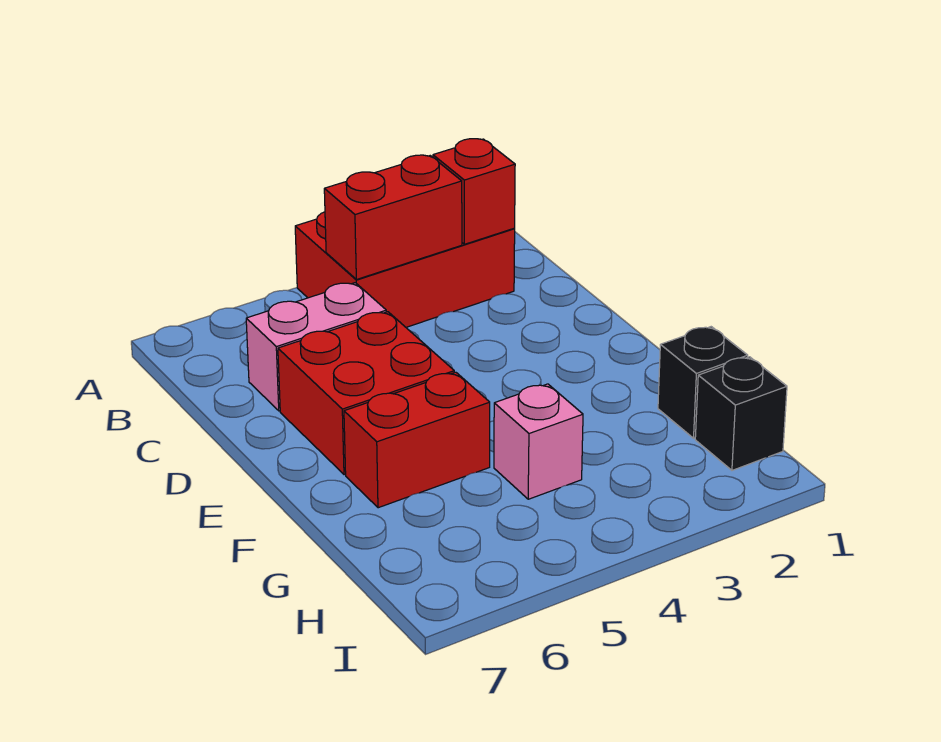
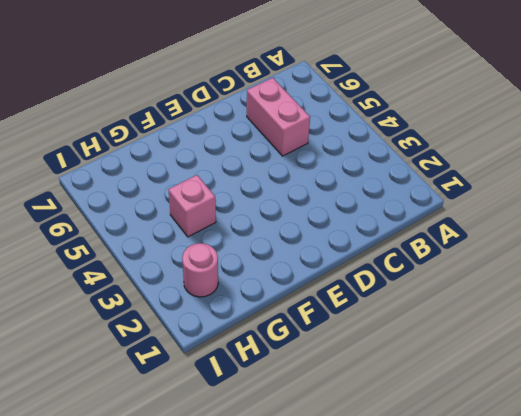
pink round brick H2 level 1 -> none
none -> red brick A2:B4 level 1
none -> red brick D5:E6 level 1

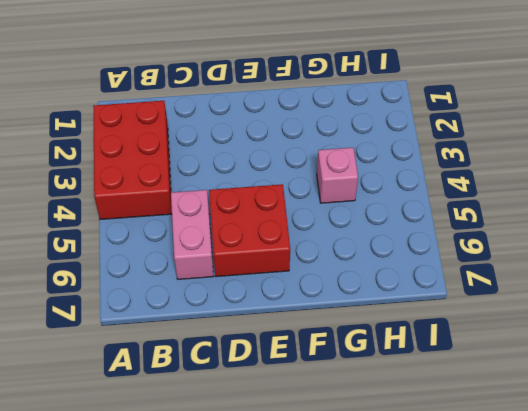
none -> red brick F5:F6 level 1
none -> black brick G1 level 1

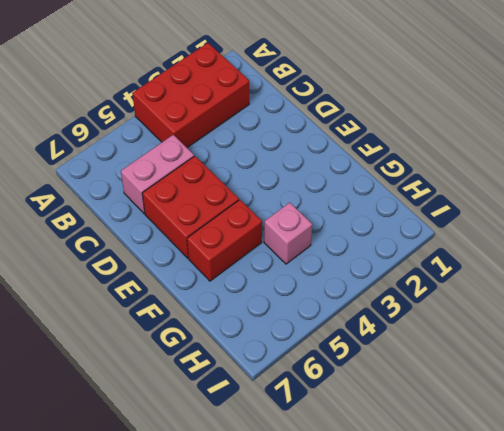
none -> black brick G1 level 1
none -> black brick H1 level 1

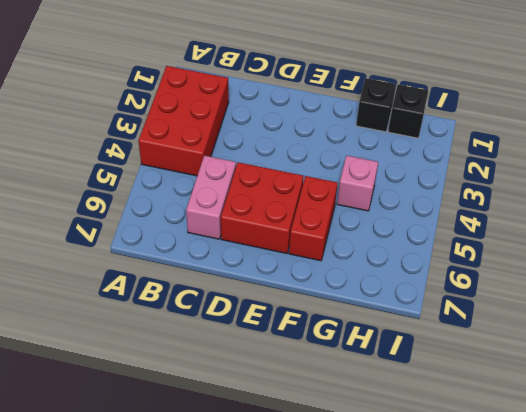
none -> red brick B2 level 2
none -> red brick B3:B4 level 2

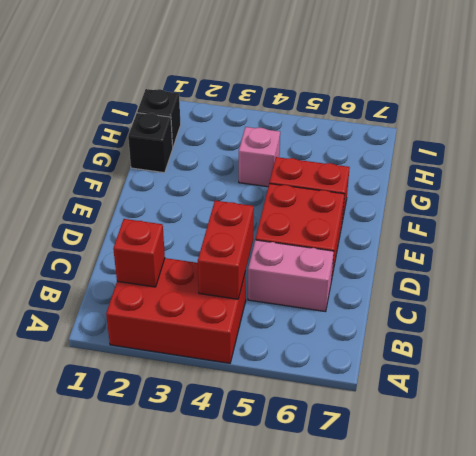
red brick B4:C4 level 2 -> red brick B3:B4 level 2

